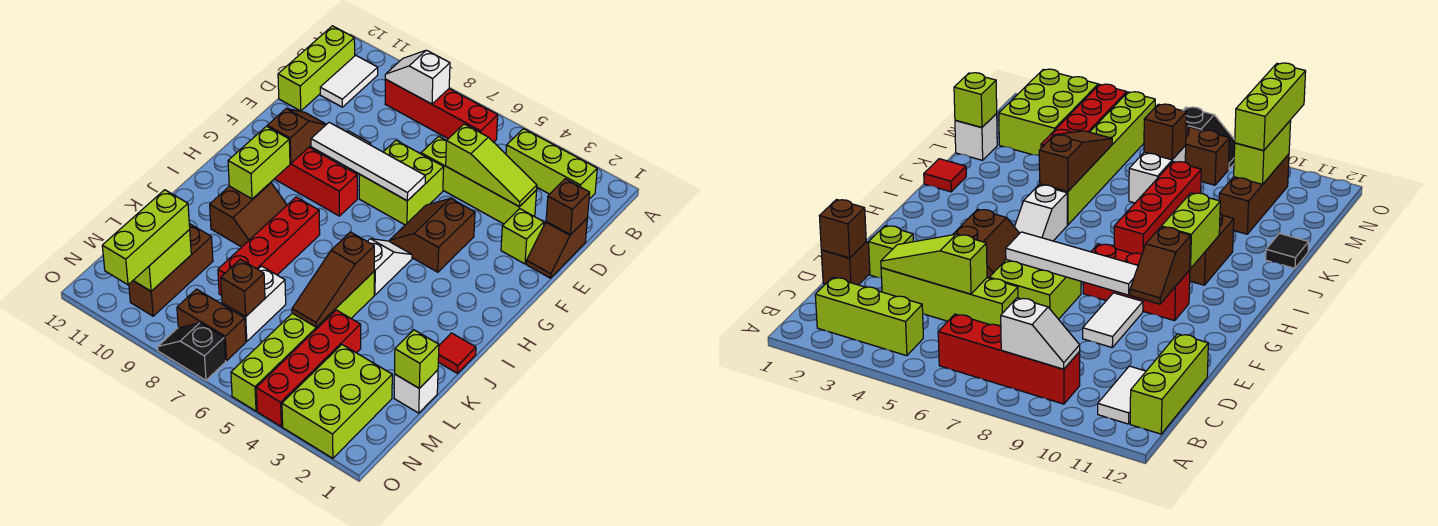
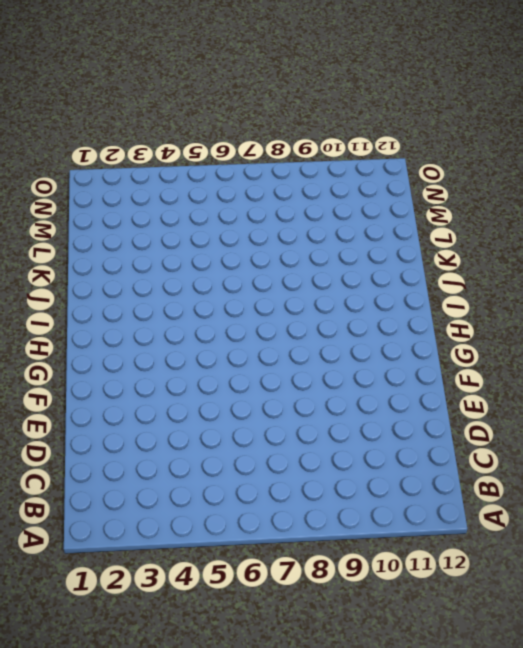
none -> lime brick B2:B4 level 1
none -> red brick B6:B9 level 1
none -> white tile B11:C11 level 1
none -> lime brick B12:D12 level 1

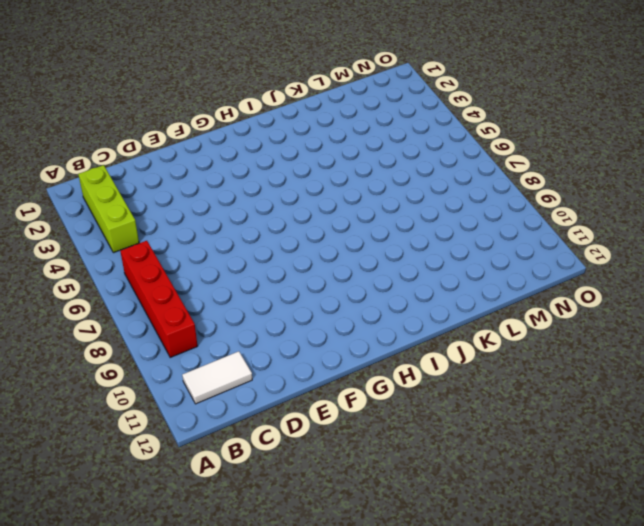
none -> lime brick B12:D12 level 1
none -> brown slope D1:E1 level 1 top D
none -> lime brick D3:D6 level 1
none -> lime brick E2 level 1

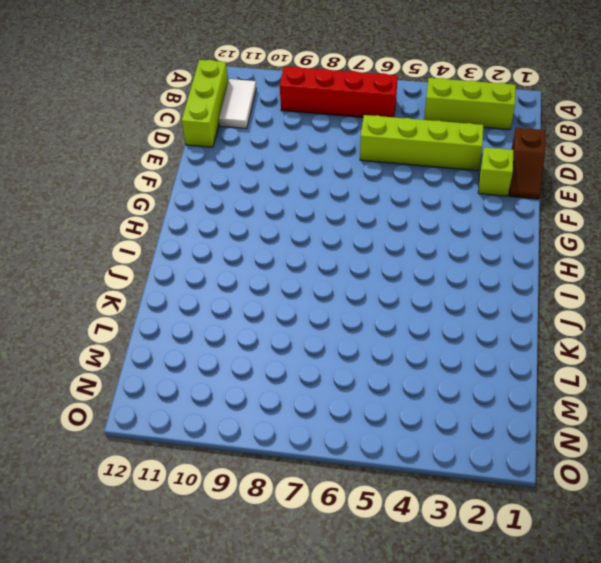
none -> lime brick E6:F7 level 1
none -> white tile E9:F9 level 1
none -> brown slope F4:G5 level 1 top 4
none -> red brick G8:G10 level 1

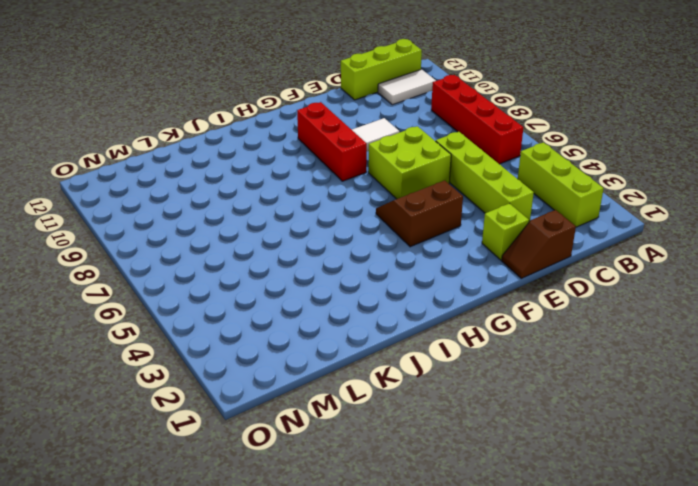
none -> white slope H5:I5 level 1 top I
none -> red brick I8:L8 level 1
none -> brown slope I9:J10 level 1 top 10
none -> red tile J1 level 1

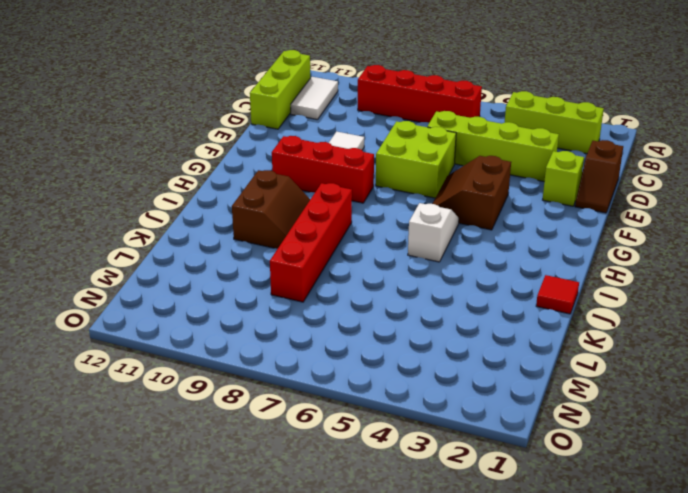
none -> lime brick J5:O5 level 1
none -> black tile K12 level 1
none -> white brick L1 level 1
none -> red brick L4:O4 level 1

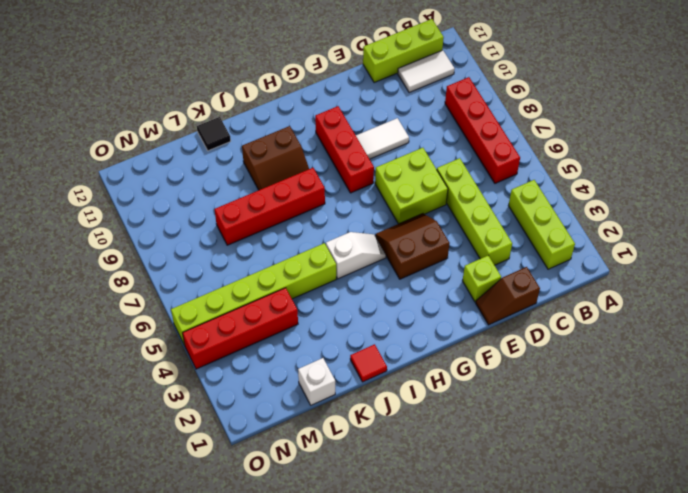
none -> white brick L7:M7 level 1
none -> brown brick L10:N10 level 1
none -> lime brick M2:O3 level 1
none -> brown brick N7:N8 level 1

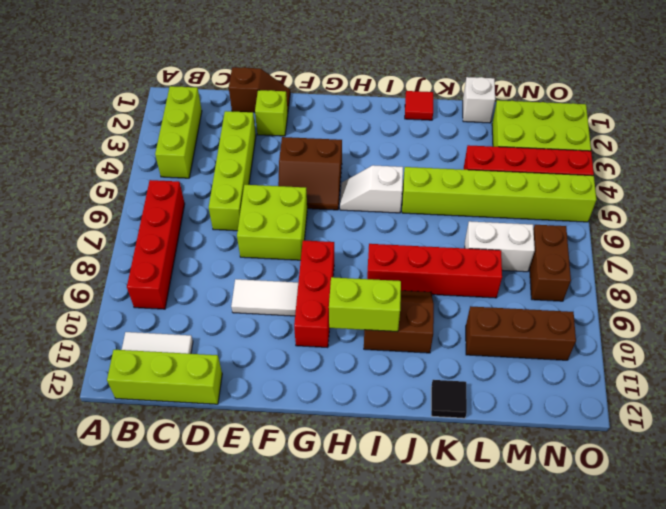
none -> black slope O7:O8 level 1 top 7
none -> white slope B8:B9 level 2 top 8
none -> brown brick D1 level 2
none -> lime slope D3:D5 level 2 top 5

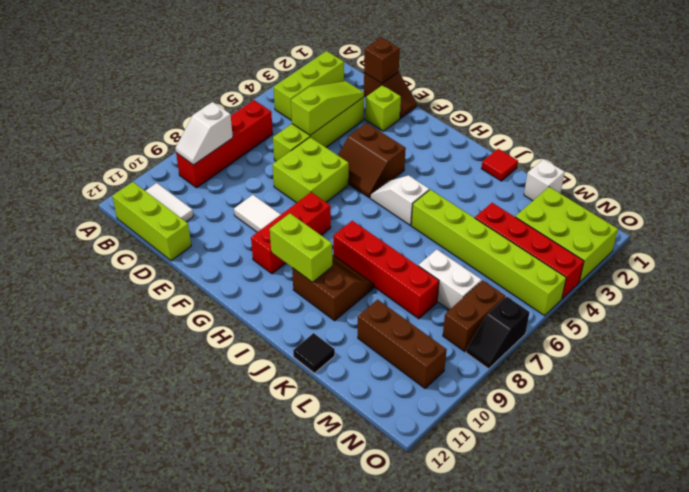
none -> white tile F6:F9 level 2
none -> brown slope F10:G10 level 2 top G
none -> brown slope J5:L5 level 2 top J
none -> lime brick L1 level 2

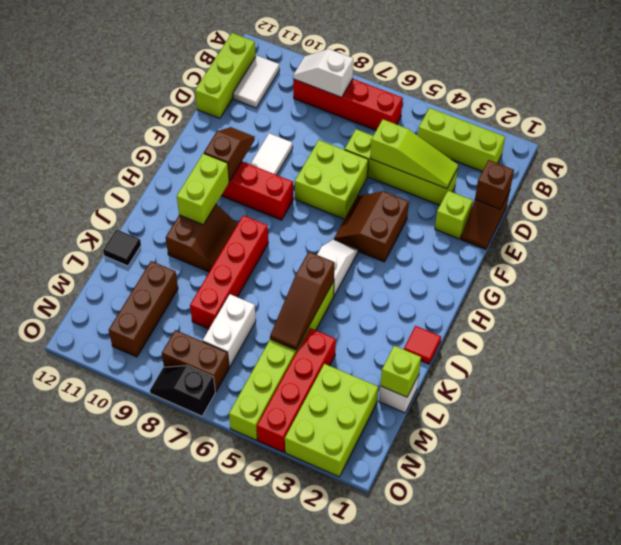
none -> white tile F6:F9 level 2
none -> brown brick M7 level 2
none -> lime brick M10:N10 level 2
none -> lime brick M10:O10 level 3

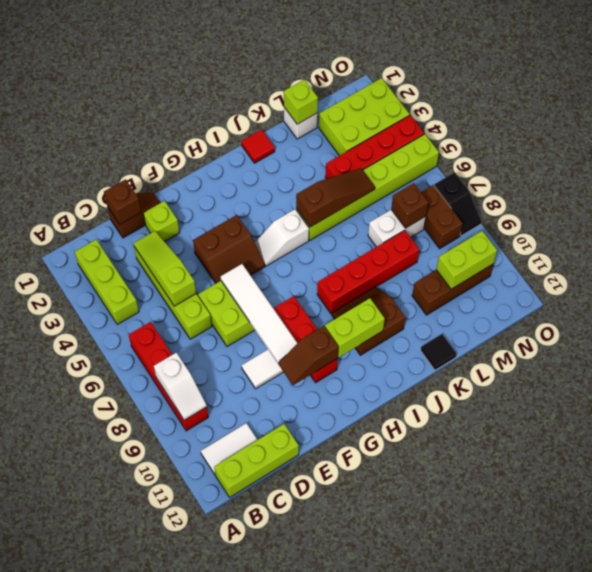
none -> lime brick M10:O10 level 3

